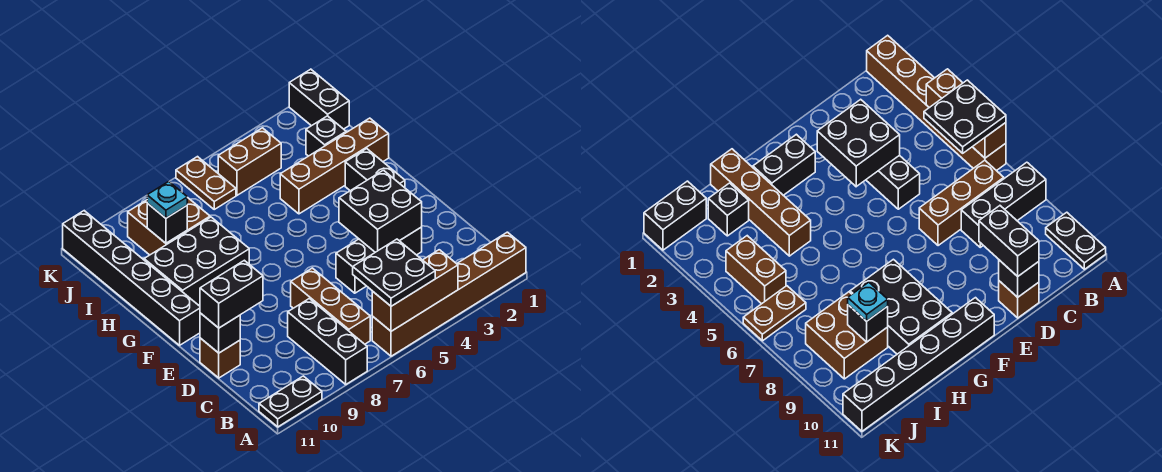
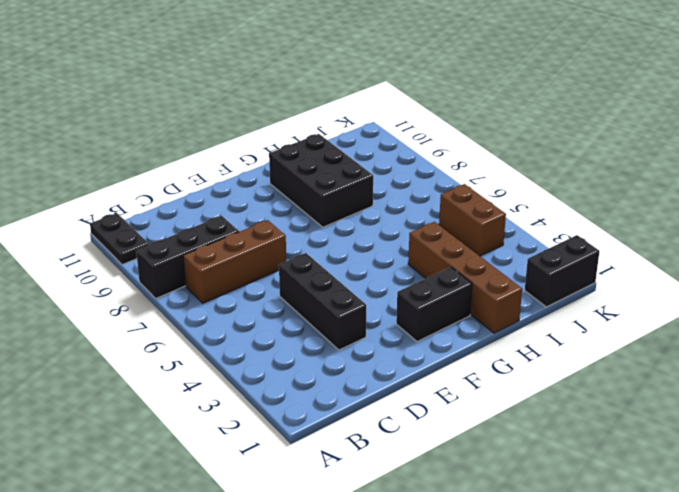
none -> brown brick A1:A6 level 1
none -> brown brick D11 level 1
none -> black brick F11:K11 level 1

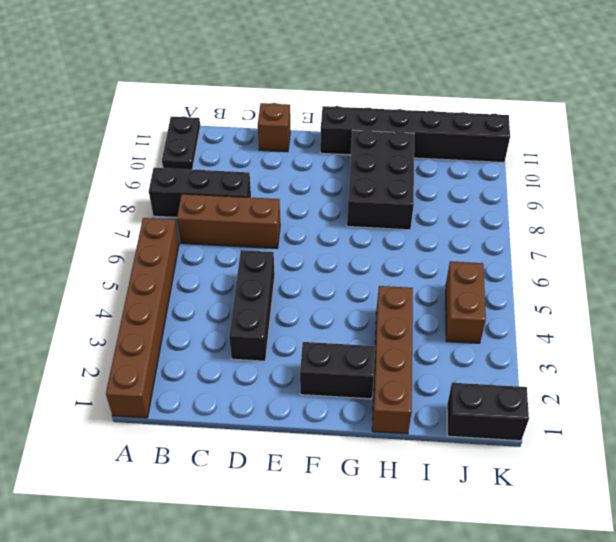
none -> black brick I2 level 1
none -> brown brick I8:J9 level 1
none -> brown plate J6:K6 level 1

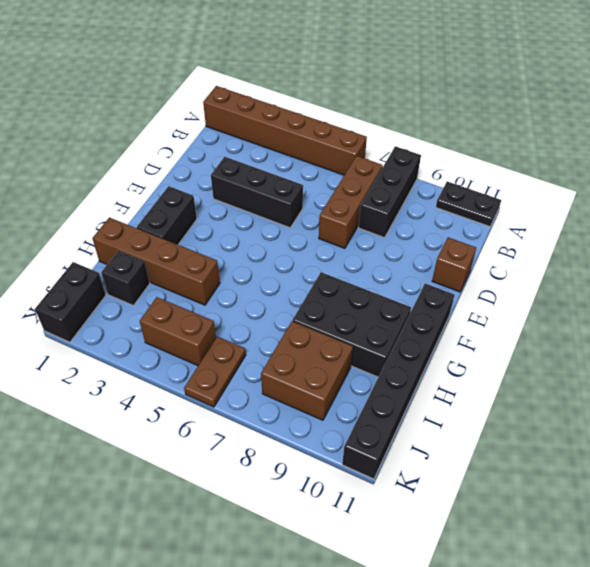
none -> brown brick A4:A6 level 2
none -> black brick D3:E4 level 2
none -> black brick D11 level 2

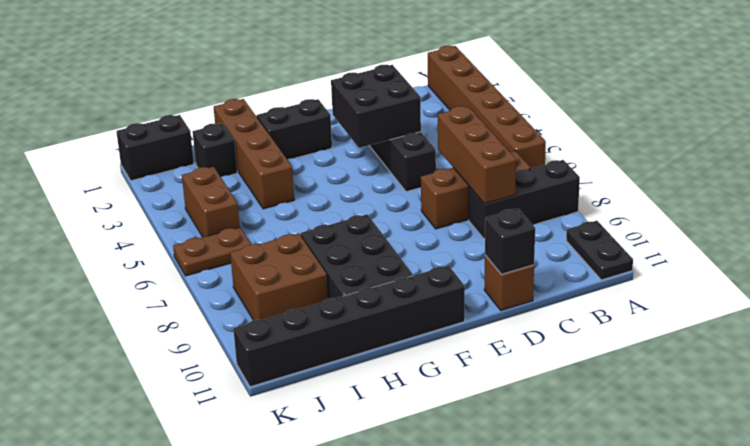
brown brick C6:C8 level 2 -> brown brick A4:A6 level 2
none -> black brick I9 level 2
none -> black plate A5:B6 level 3
none -> black brick D10:D11 level 3

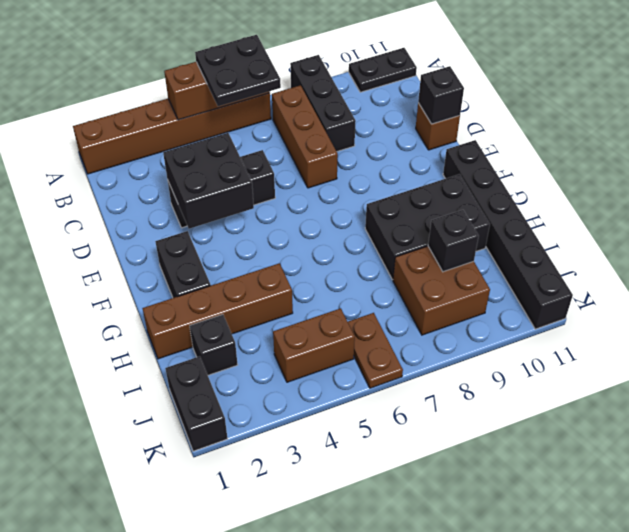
none -> black brick D10:D11 level 3
none -> cyan plate I9 level 3

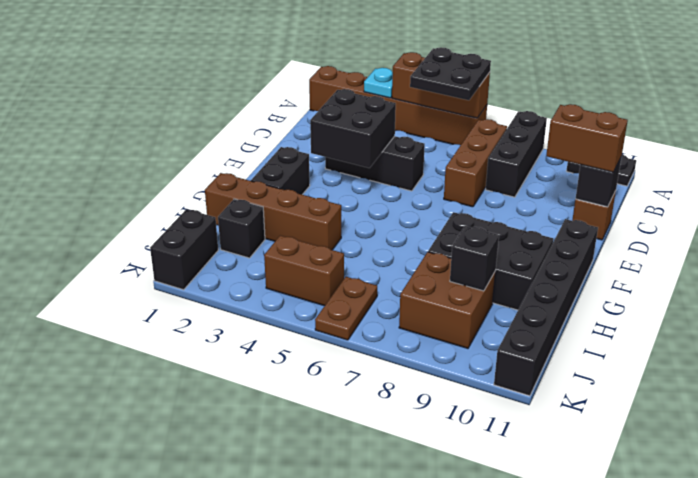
cyan plate A3 level 2 -> cyan plate I9 level 3
brown brick D10:D11 level 3 -> black brick D10:D11 level 3

